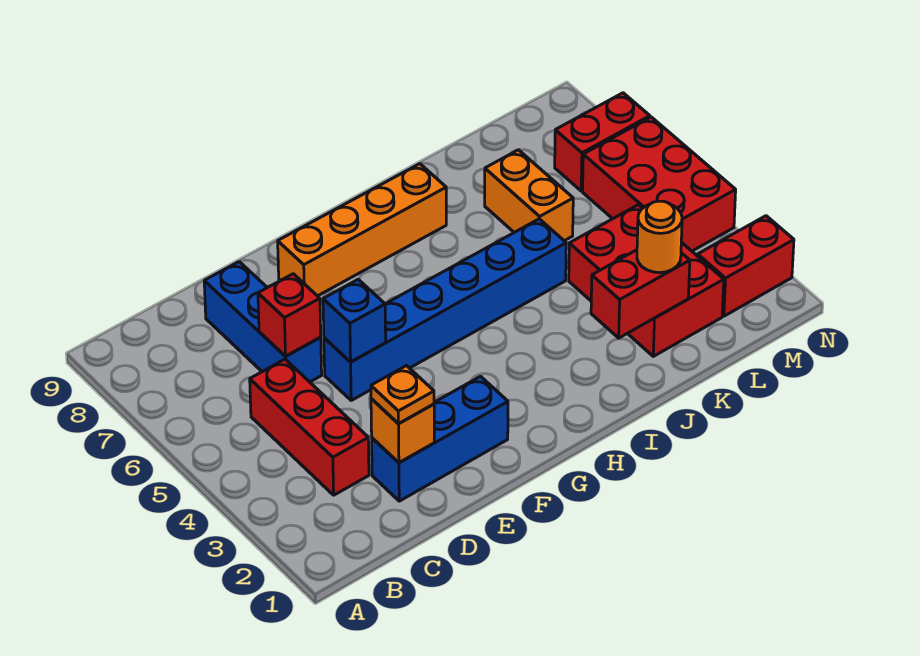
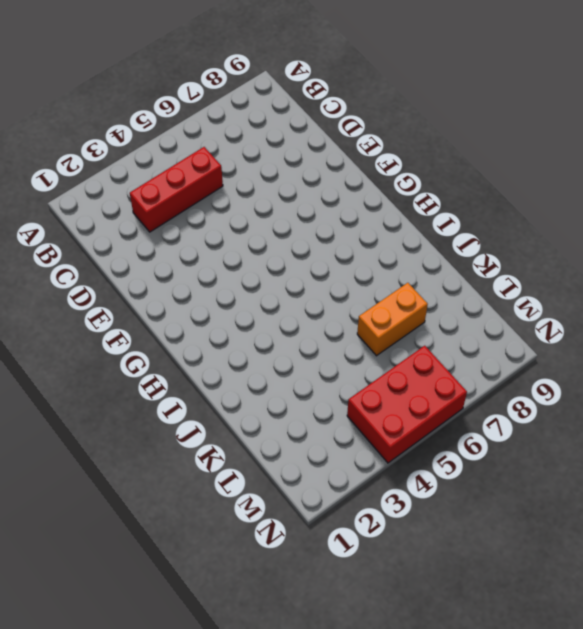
none -> blue brick D2:F2 level 1
none -> blue brick D6:D8 level 1
none -> blue brick E5:J5 level 1

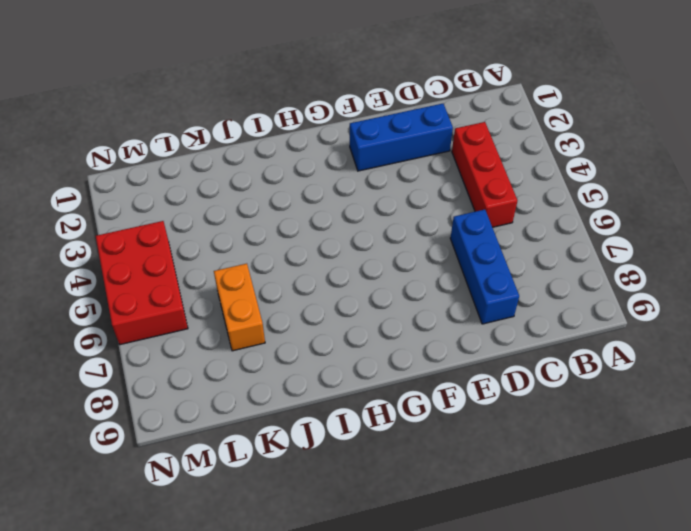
none -> blue brick E5:J5 level 1
none -> orange brick F8:I8 level 1
none -> red brick K2:L4 level 1

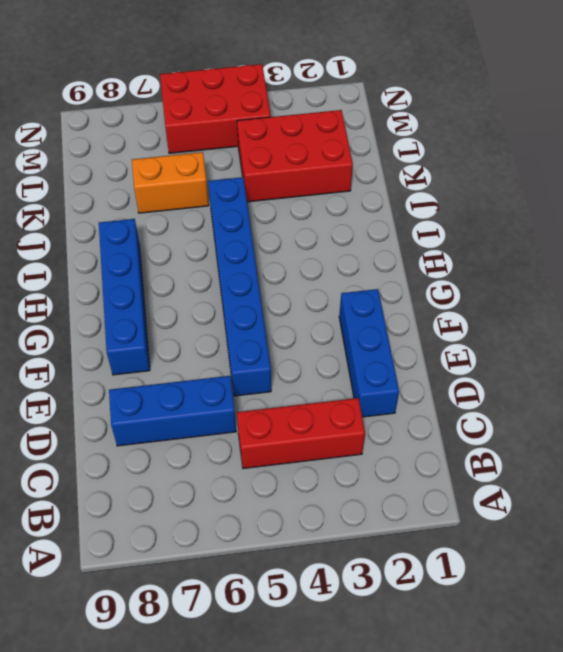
blue brick F8:I8 level 1 -> orange brick F8:I8 level 1
none -> red brick M2:N2 level 1
none -> red brick M7:N7 level 1
none -> orange brick D2 level 2

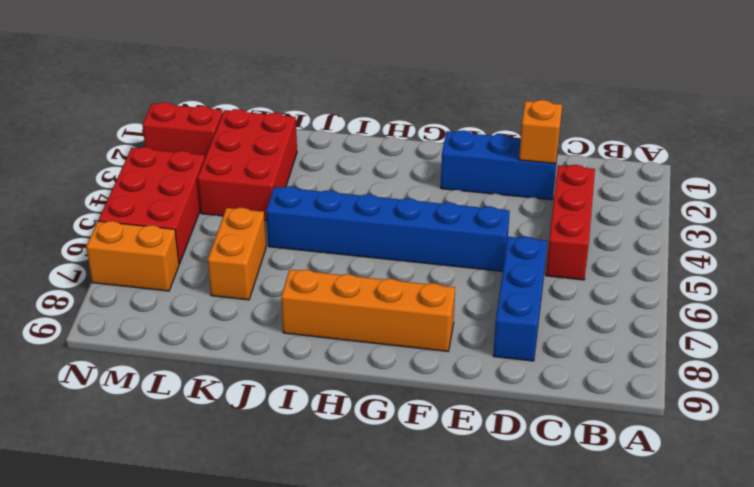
orange brick M7:N7 level 1 -> red brick M7:N7 level 1
none -> red brick D6 level 2
none -> blue brick E5 level 2
none -> red brick J2:K2 level 2

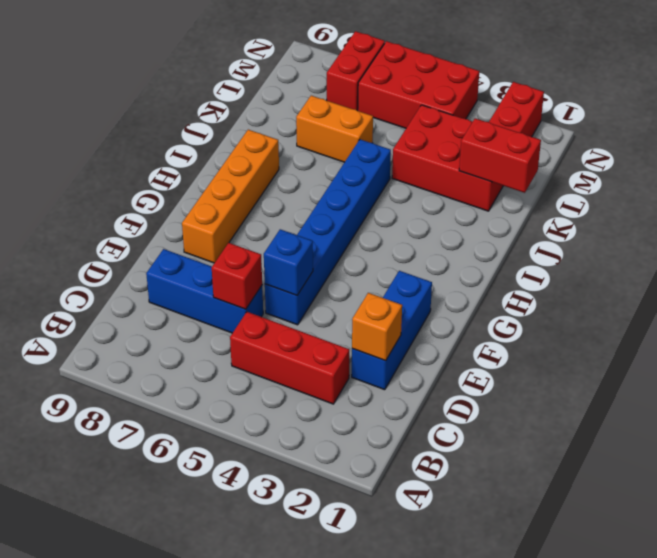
red brick K1:K2 level 2 -> red brick J2:K2 level 2
none -> orange plate D2 level 3
none -> orange round brick K2 level 3

